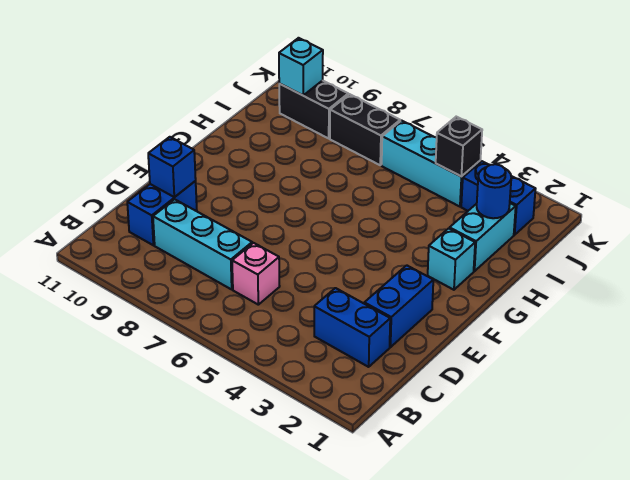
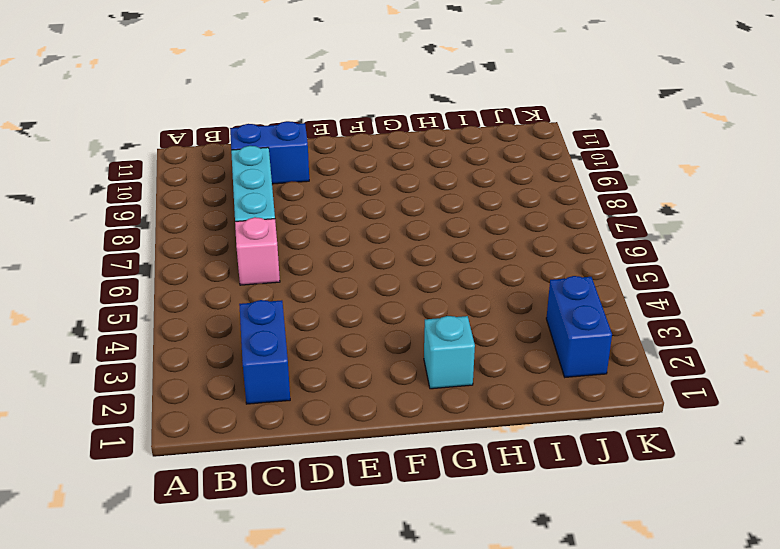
none -> blue brick D2:E2 level 1
none -> cyan brick H2:I2 level 1
none -> cyan brick J4:J6 level 1

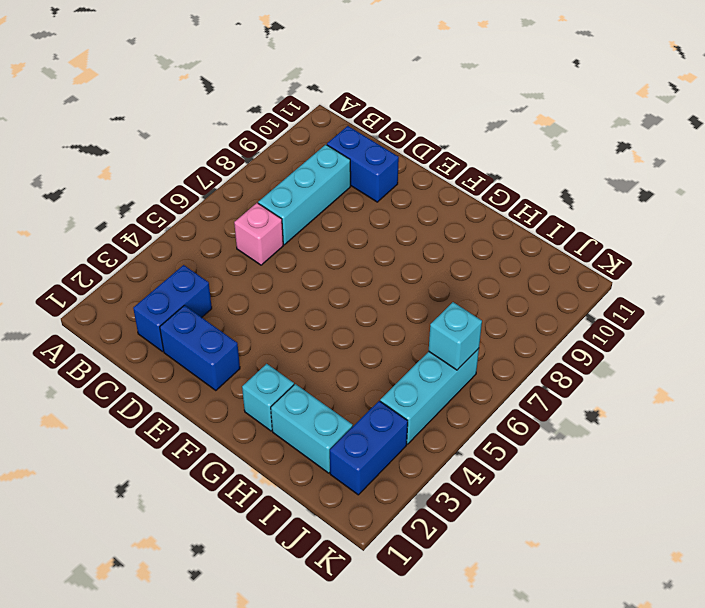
cyan brick J6 level 2 -> cyan brick J10 level 2
none -> black brick J7:J8 level 1
none -> black brick J9:J10 level 1
none -> blue brick D10 level 2

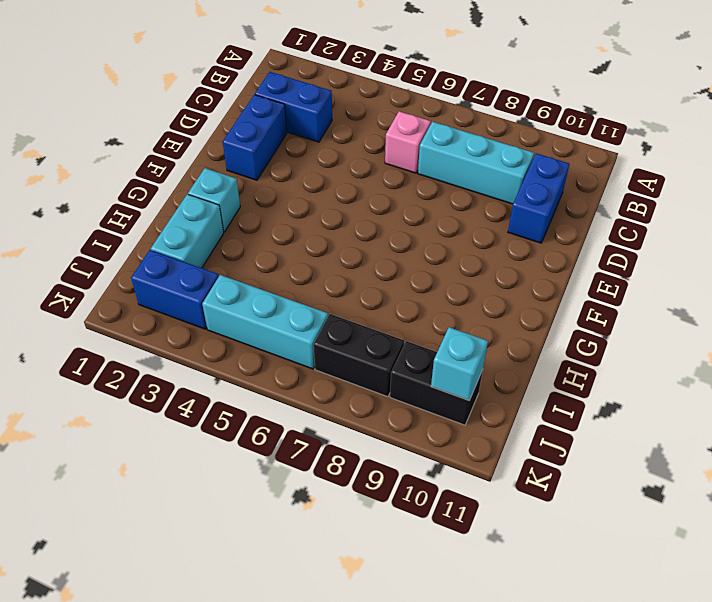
none -> blue brick D10 level 2
none -> blue round brick I2 level 2
none -> black brick J4 level 2

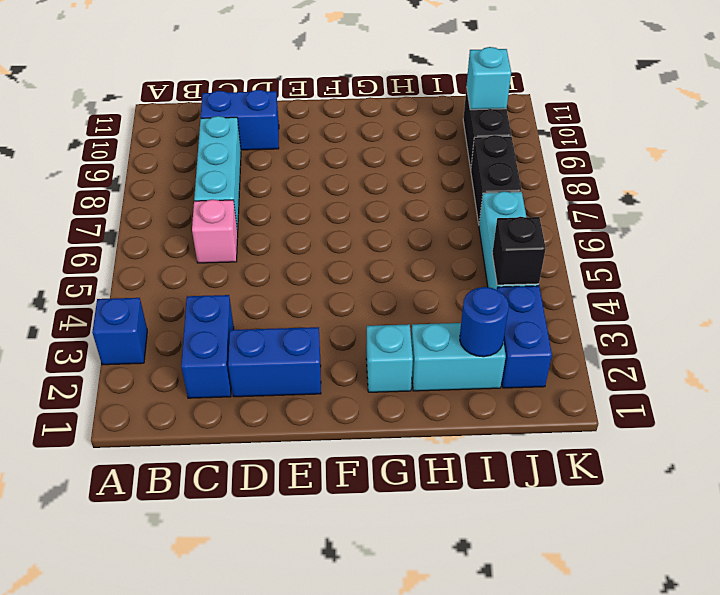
blue brick A3 level 1 -> blue brick D10 level 2

